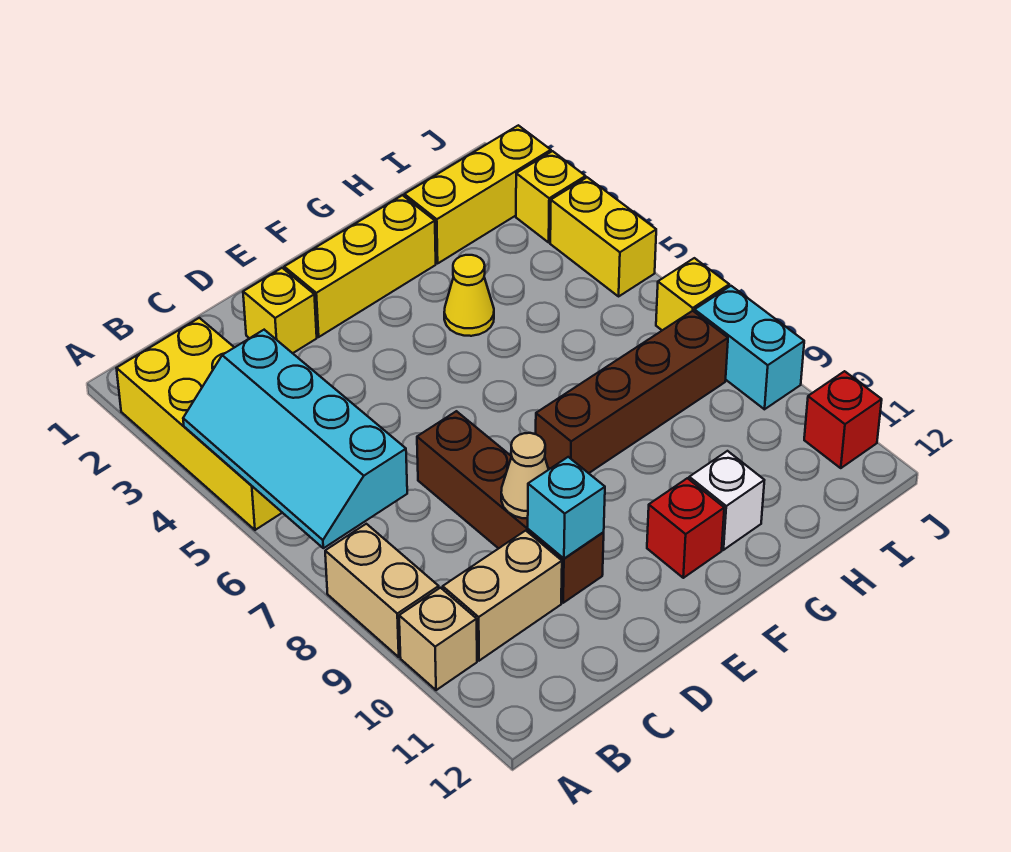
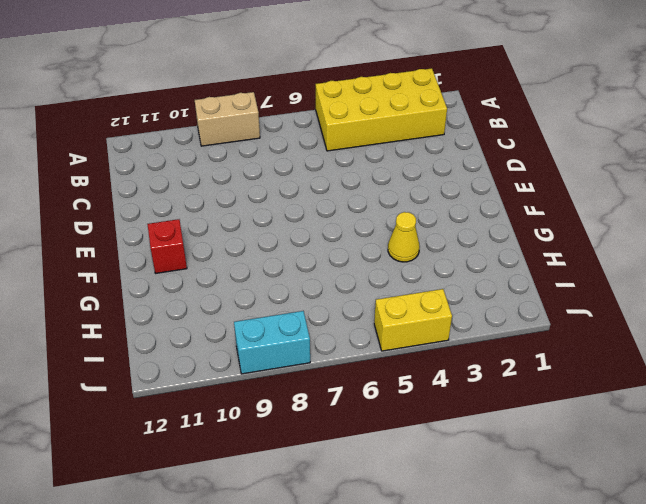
none -> tan brick A10 level 1
none -> tan brick B10:C10 level 1
none -> yellow brick D2 level 1

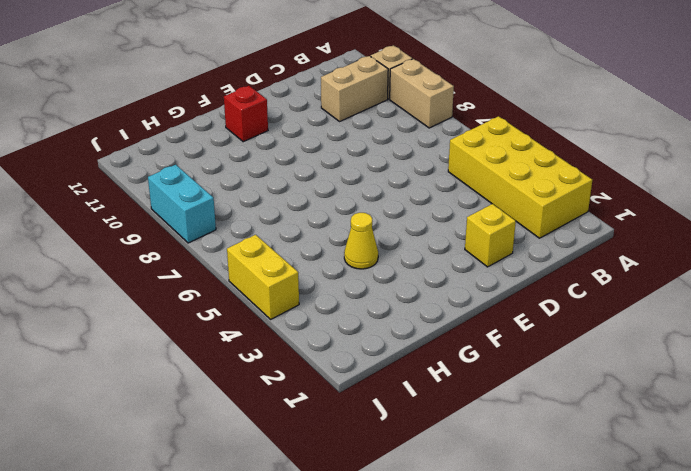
none -> brown brick D7:D10 level 1
none -> yellow brick E2:G2 level 1
none -> brown brick F8:I8 level 1

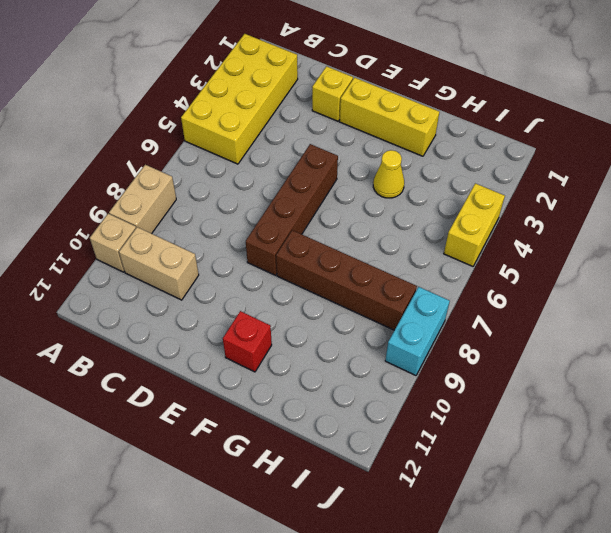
brown brick E5:E8 level 1 -> brown brick D7:D10 level 1
none -> white brick G11 level 1
none -> yellow brick H2:J2 level 1
none -> yellow brick J3 level 1

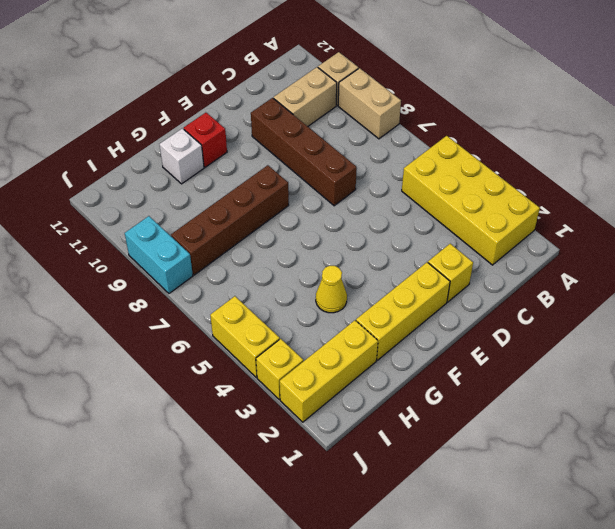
none -> yellow brick J7 level 1
none -> red brick J11 level 1
none -> cyan slope A4:B7 level 2 top B

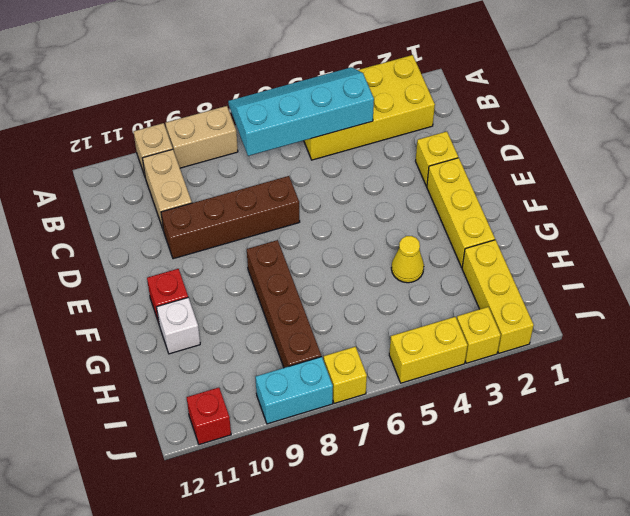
none -> tan cone D9 level 2
none -> cyan brick D10 level 2

